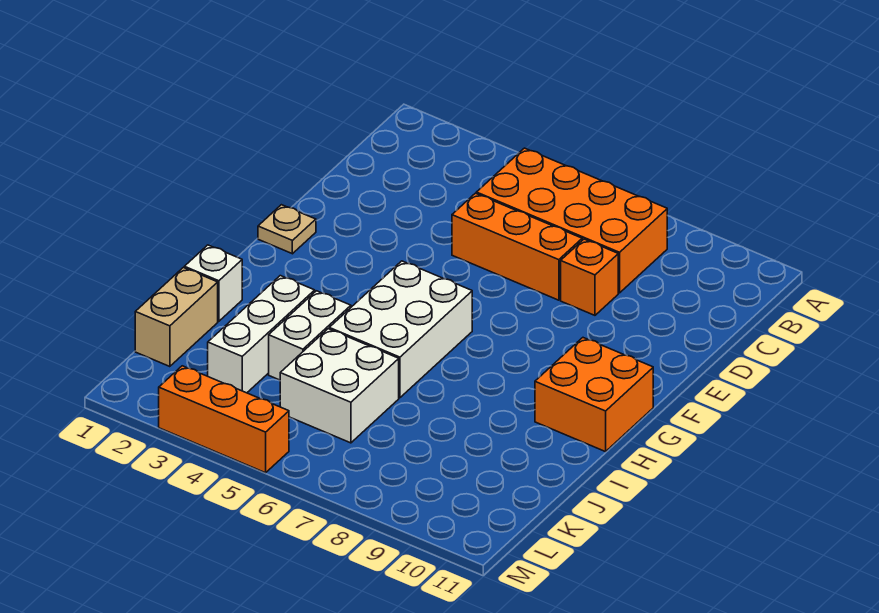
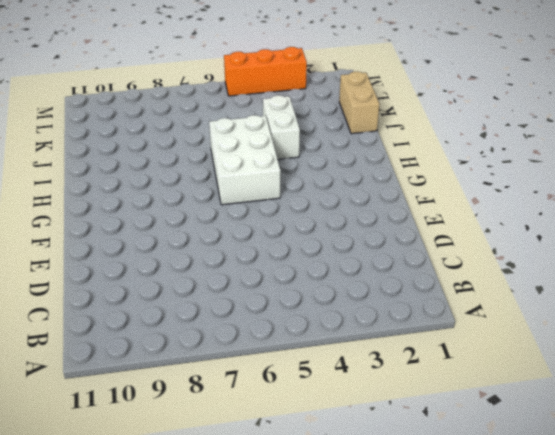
none -> orange brick B5:C8 level 1
none -> orange brick D5:D7 level 1
none -> orange brick D8 level 1

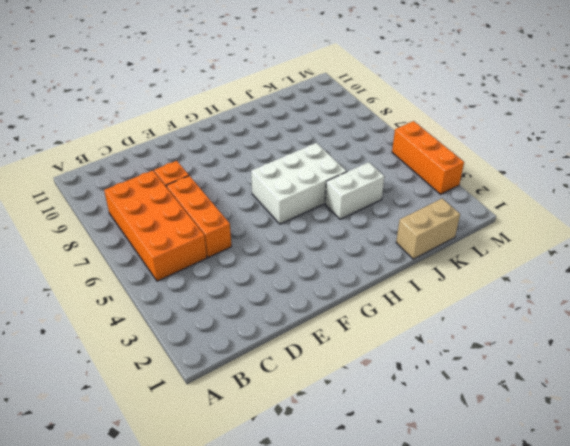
none -> tan plate F1 level 1
none -> orange brick G10:H11 level 1
none -> white brick I1 level 1

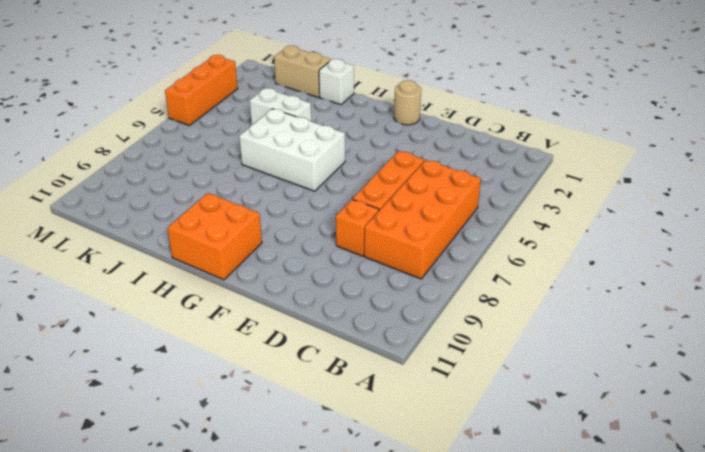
tan round brick F1 level 1 -> tan plate F1 level 1
none -> white brick I3:K3 level 1
none -> white brick J5:K6 level 1

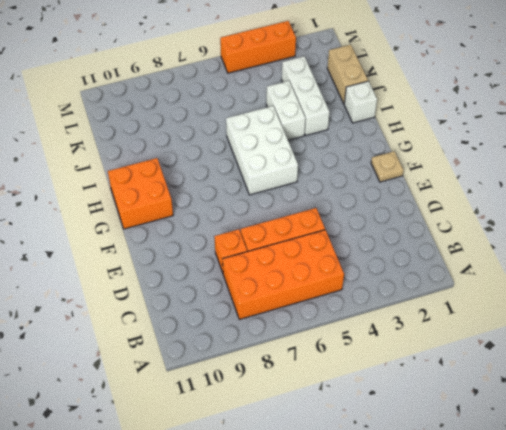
none -> white brick J5:K6 level 1

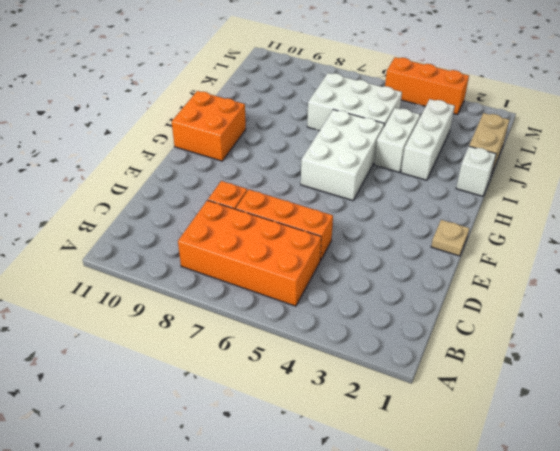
white brick J5:K7 level 1 -> white brick J5:K6 level 1

